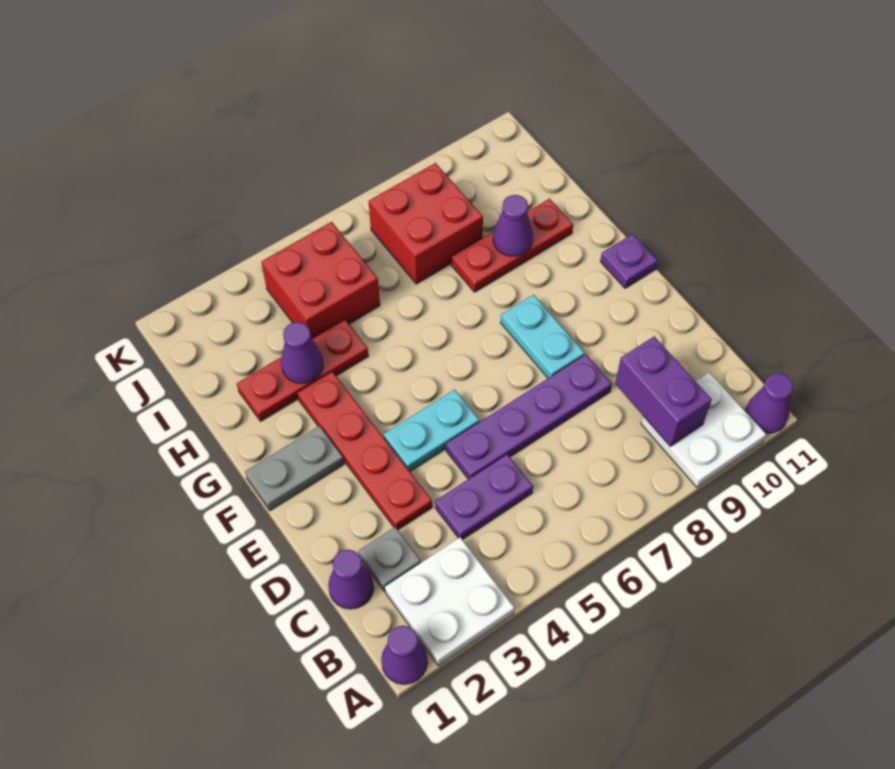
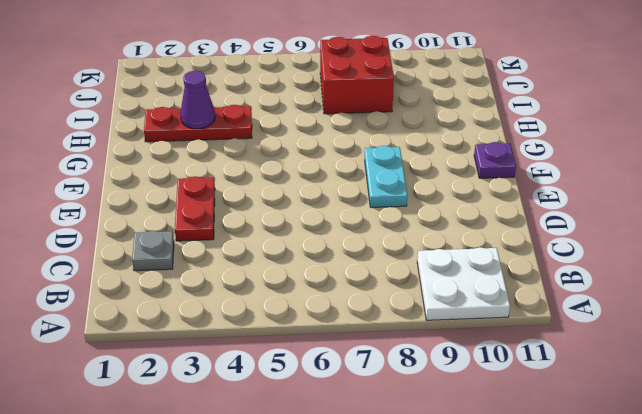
red plate D3:E3 level 1 -> red plate D3:G3 level 1
none -> purple cone A1 level 1
none -> white plate A2:B3 level 1
none -> purple cone A11 level 1

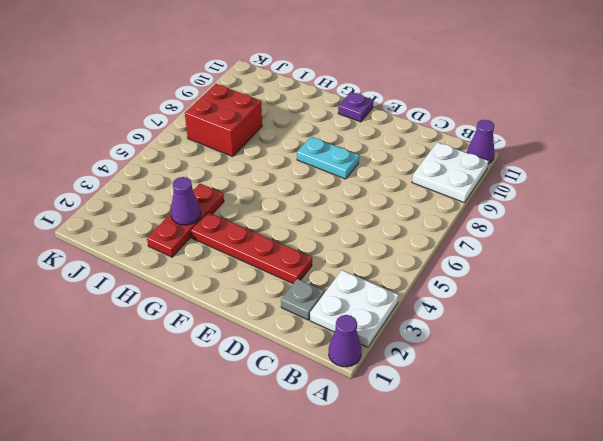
none -> purple cone C1 level 1
none -> purple plate C4:C5 level 1
none -> purple plate D5:D8 level 1

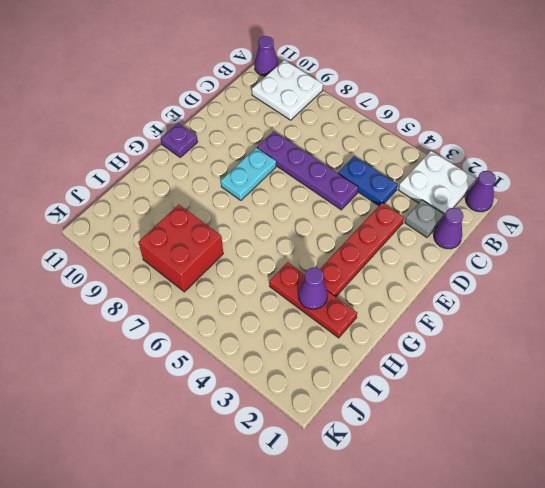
blue plate C4:C5 level 1 -> purple plate C4:C5 level 1
none -> cyan plate E4:E5 level 1
none -> grey plate F1:F2 level 1
none -> red plate H8:H10 level 1

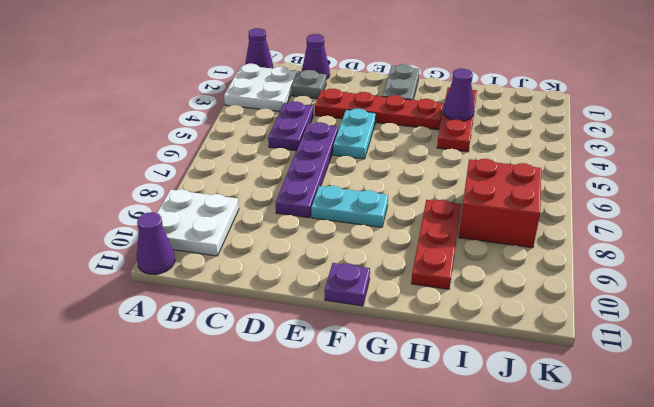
none -> red brick I4:J5 level 1
none -> purple brick B9:C9 level 2
none -> purple cone H9 level 2

